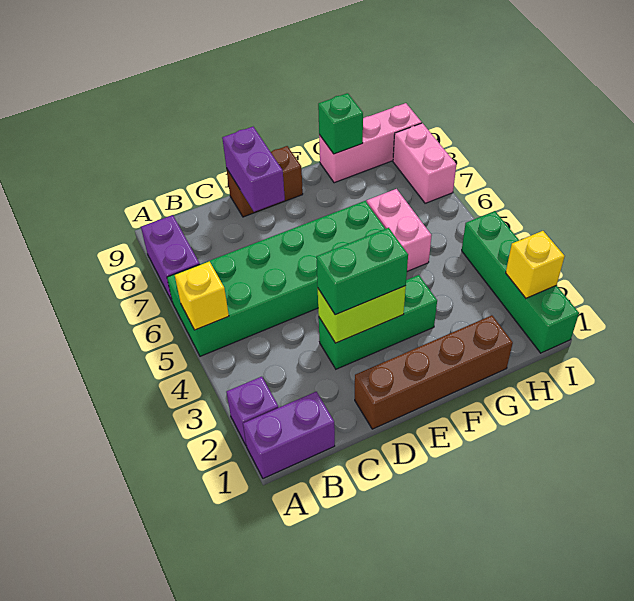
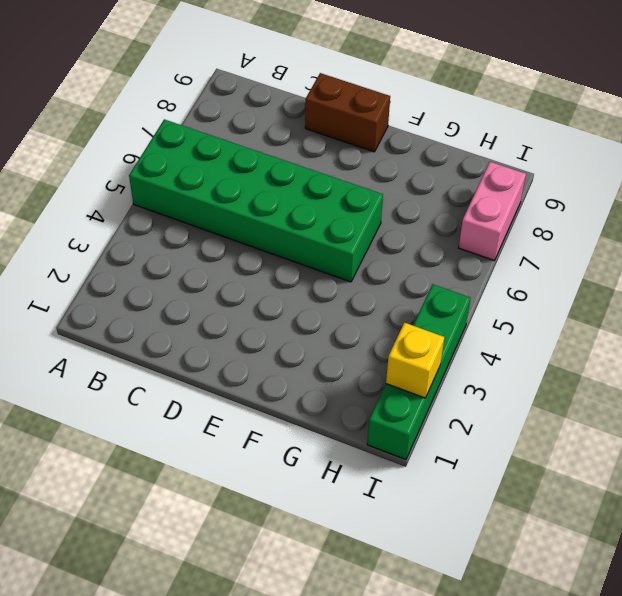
none -> purple brick A1:B1 level 1
none -> purple brick A2 level 1
none -> purple brick A7:A8 level 1

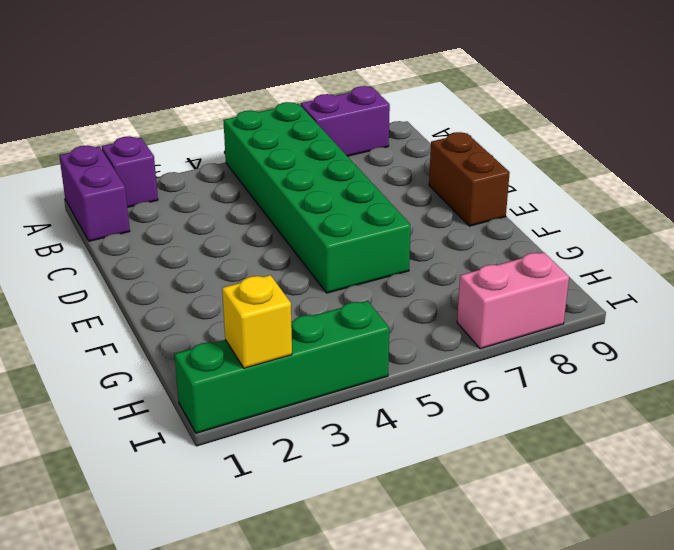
none -> brown brick D1:G1 level 1
none -> green brick D3:F3 level 1
none -> pink brick G5:G6 level 1

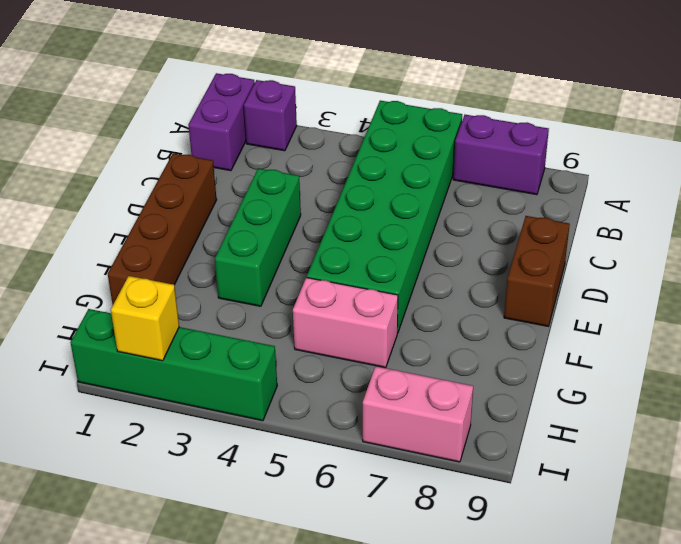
none -> pink brick G9:I9 level 1
none -> yellow brick A5 level 2
none -> lime brick D3:E3 level 2

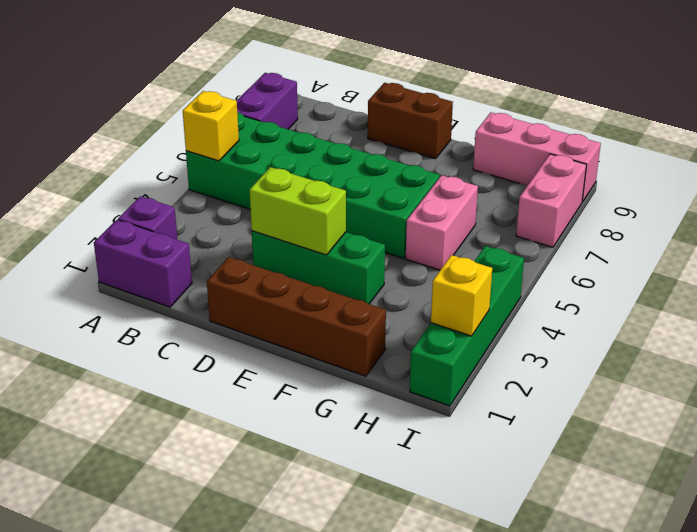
none -> purple brick D8:D9 level 2
none -> green brick G9 level 2
none -> green brick D3:E3 level 3

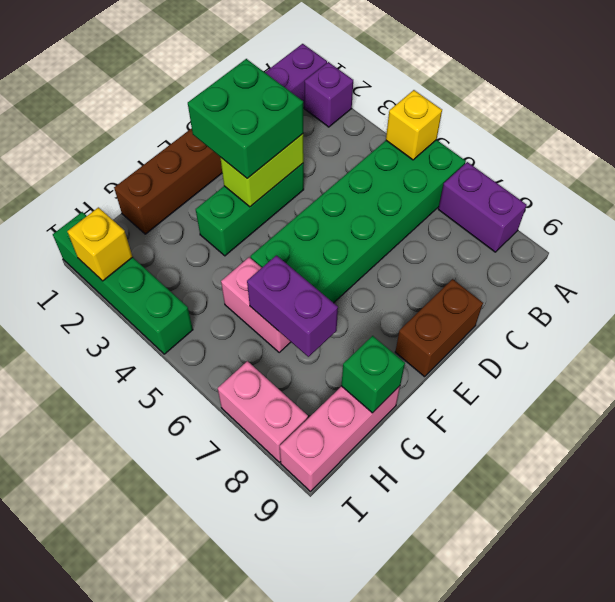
green brick D2:E3 level 3 -> green brick D3:E3 level 3
purple brick G6:G7 level 2 -> purple brick D8:D9 level 2

